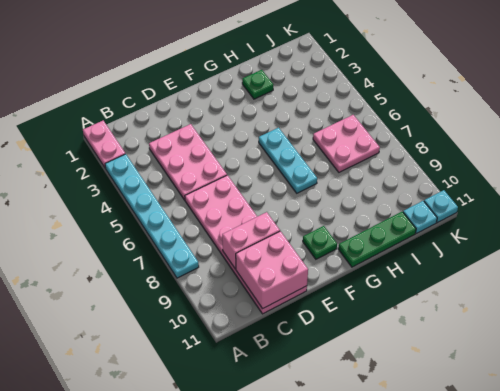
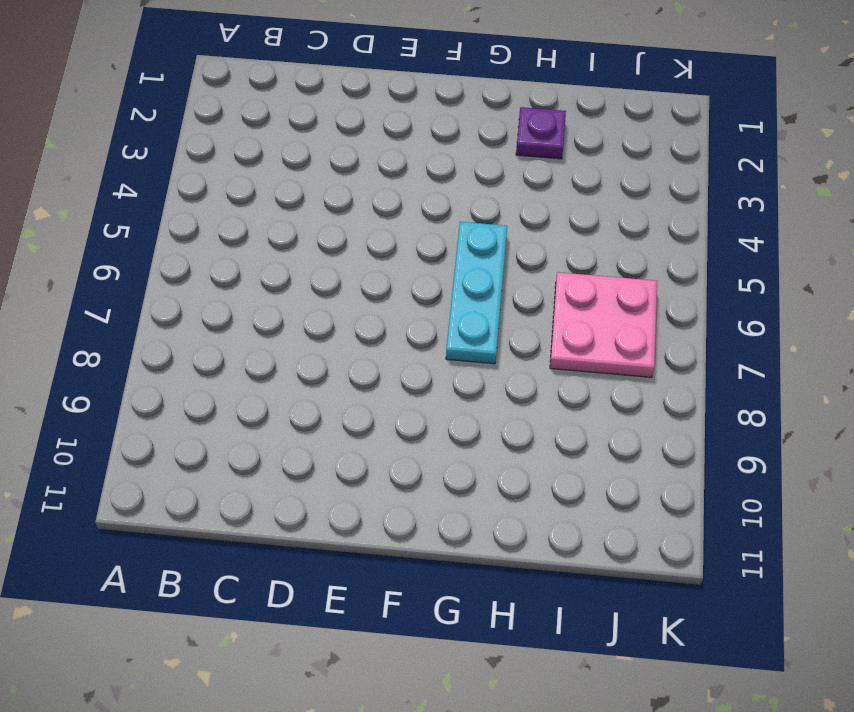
purple plate H2 level 1 -> green plate H2 level 1
none -> pink plate A1:A2 level 1
none -> cyan plate A3:A8 level 1
none -> pink plate C3:D5 level 1

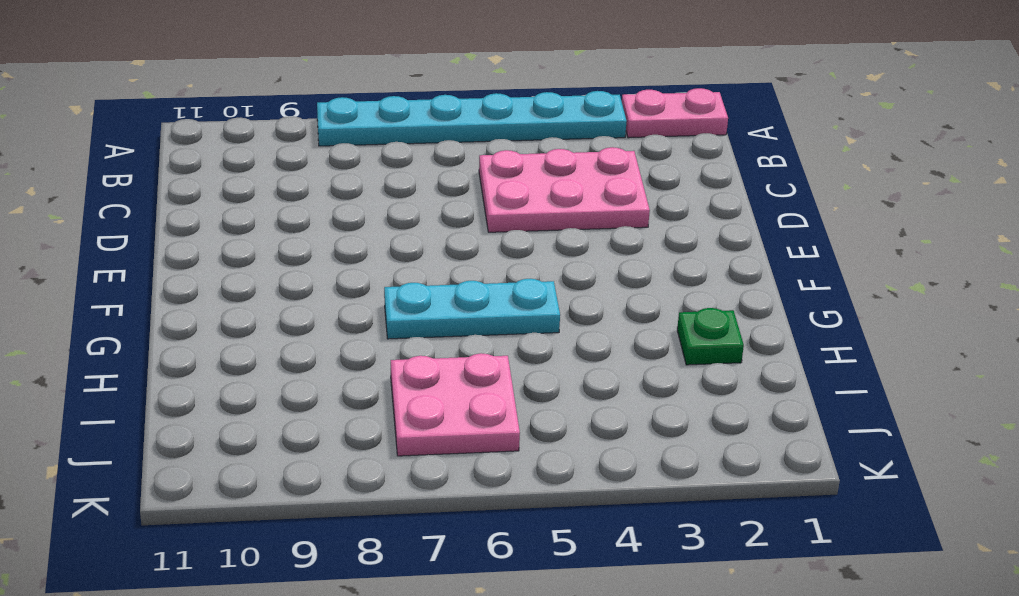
none -> pink plate C6:D11 level 1
none -> green plate F10 level 1
none -> green plate G11:I11 level 1

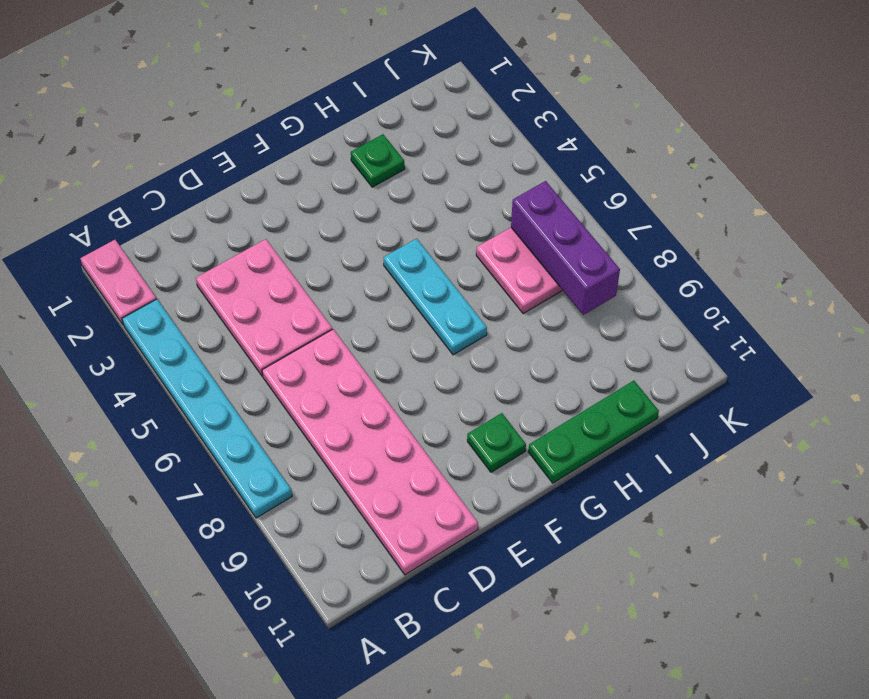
purple brick J6:J8 level 2 -> none
none -> cyan plate J11 level 1
none -> cyan plate K11 level 1
none -> pink brick C9:D9 level 2

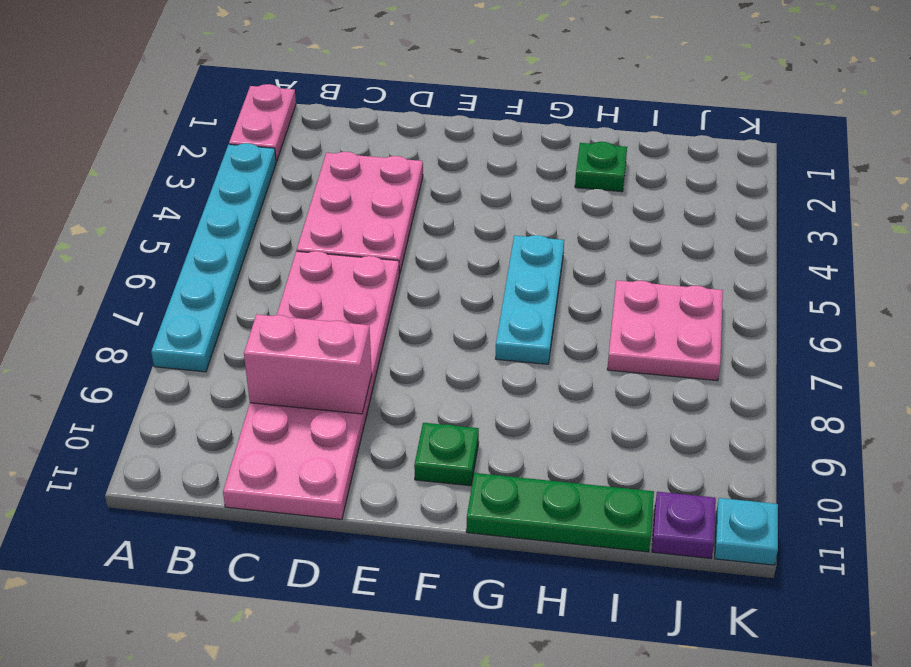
purple plate J11 level 1 -> cyan plate J11 level 1
none -> pink brick C10:D11 level 2

